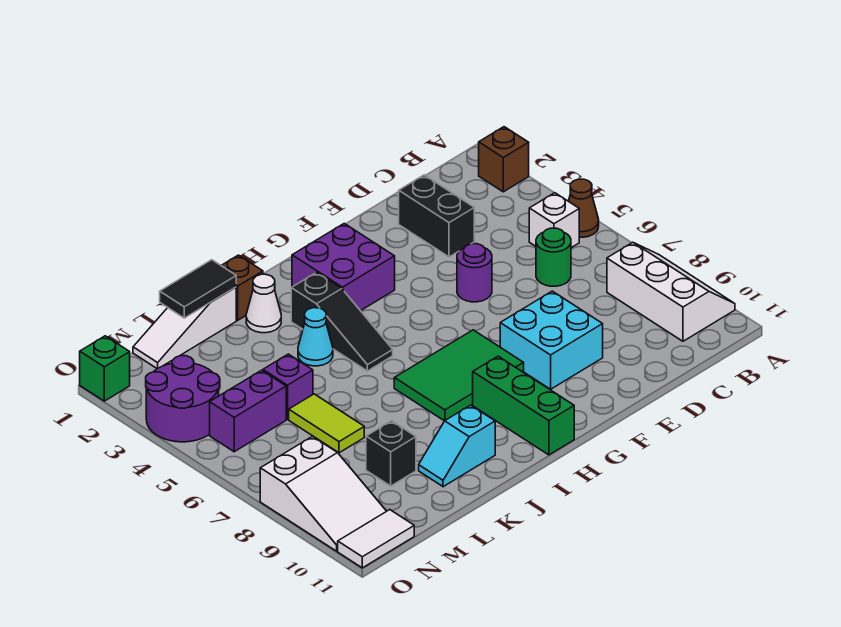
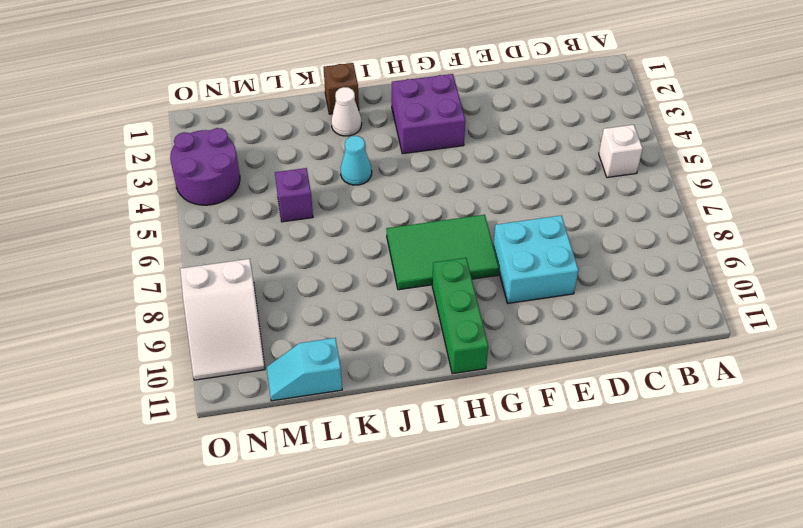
cyan slope L11:M11 level 1 top L -> cyan slope J10:K10 level 1 top J
none -> brown brick A2 level 1
none -> brown cone A5 level 1
none -> white slope A8:B10 level 1 top B

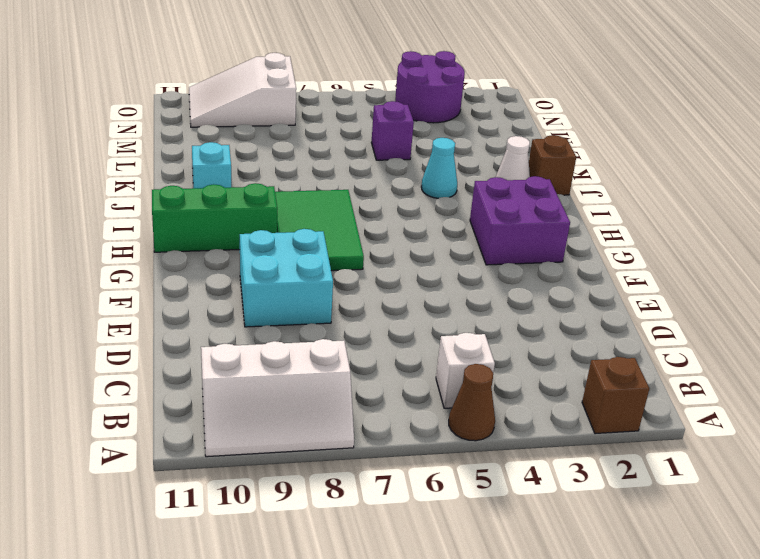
none -> green round brick C6 level 1
none -> black brick D2:D3 level 1
none -> purple round brick E5 level 1

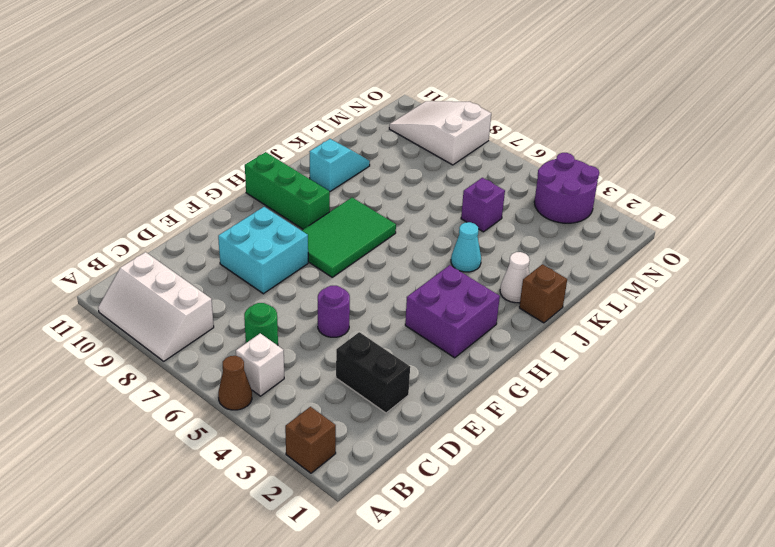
none -> black slope I3:I5 level 1 top 3
none -> white slope K1:M1 level 1 top K
none -> lime tile L6:L7 level 1

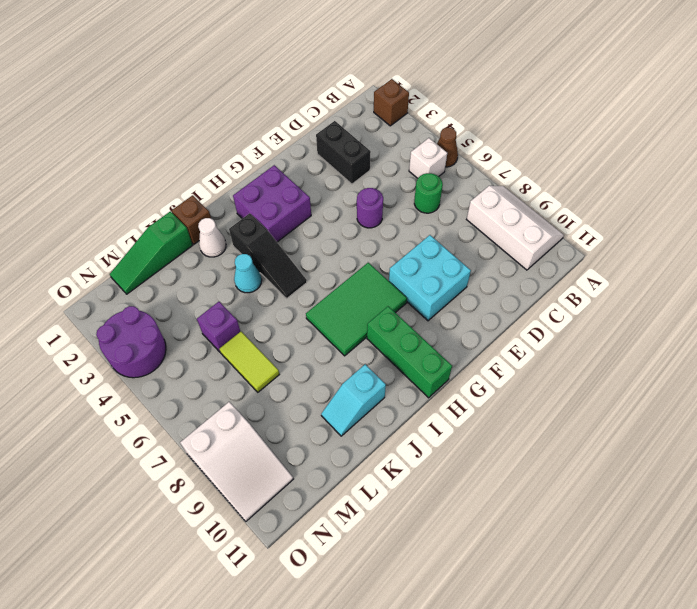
green slope K1:M1 level 1 top K -> white slope K1:M1 level 1 top K
none -> black brick L9 level 1
none -> purple brick M5:N5 level 1
none -> white tile N11:O11 level 1

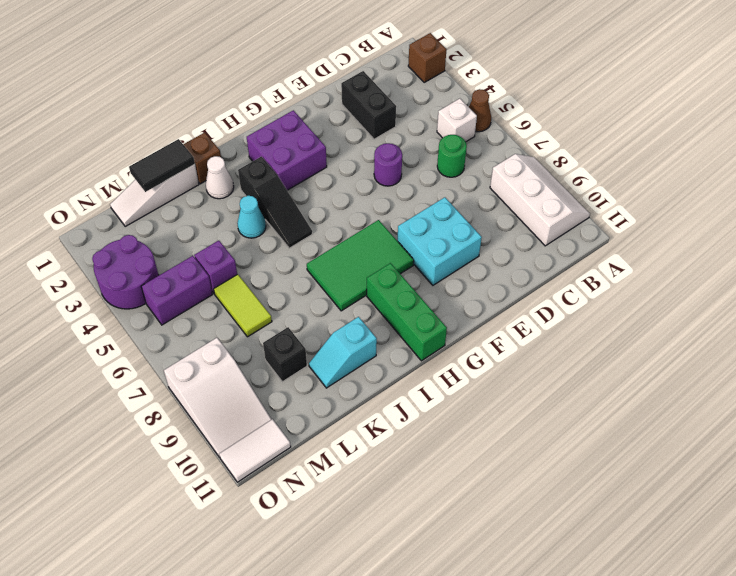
none -> green brick O1 level 1

